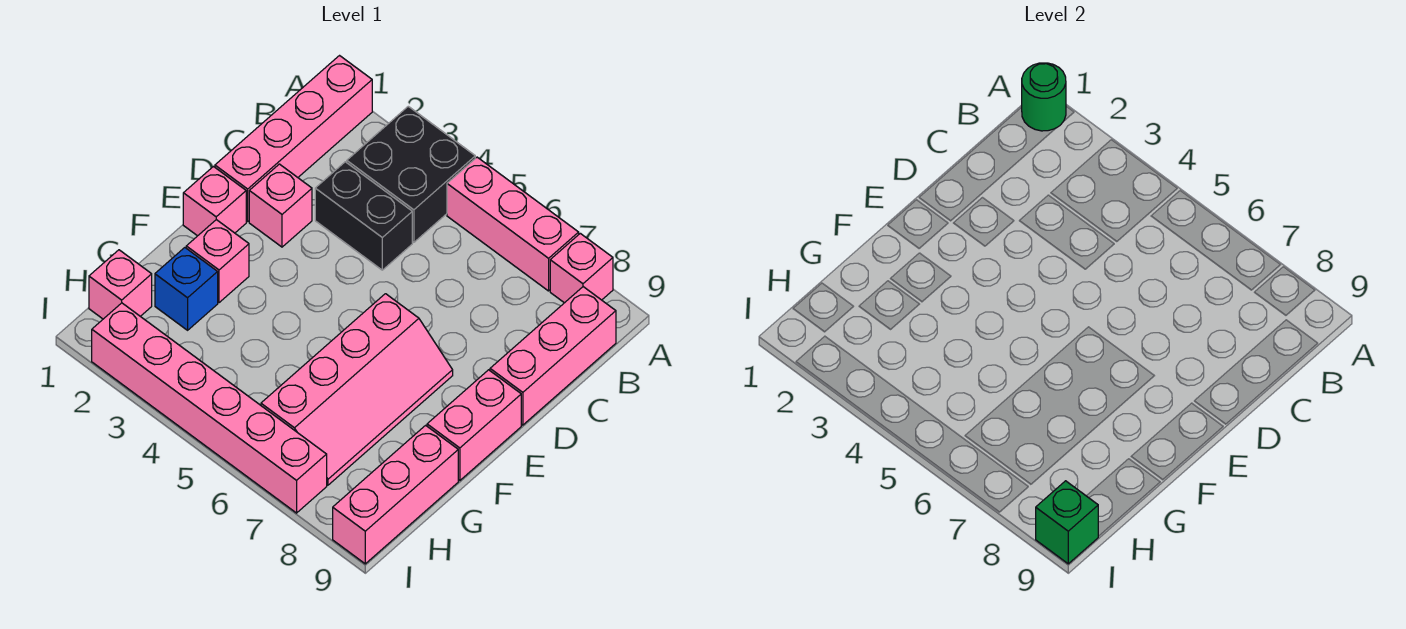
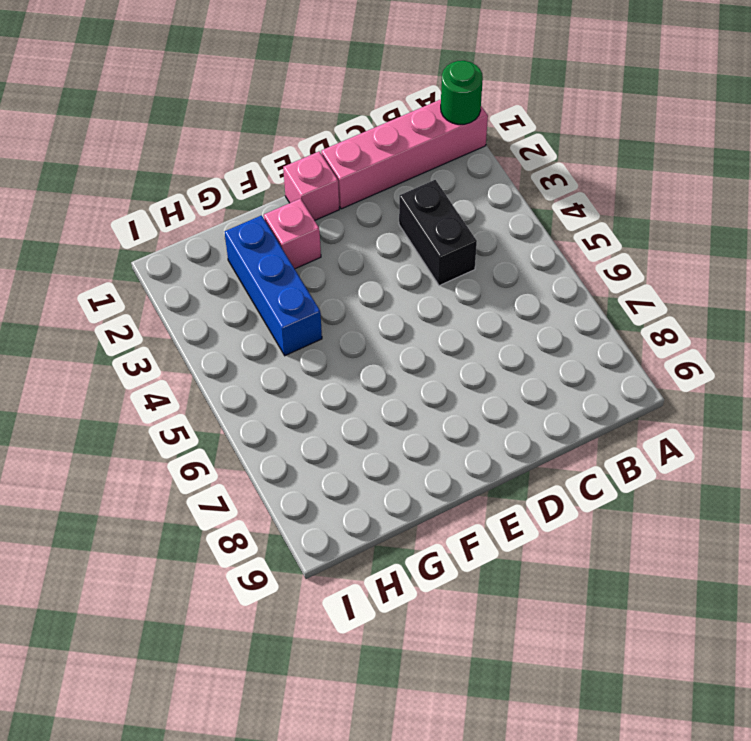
blue brick G2:G4 level 1 -> blue brick G2 level 1
none -> black brick A3:B4 level 1
none -> pink brick A5:A7 level 1
none -> pink brick A8 level 1

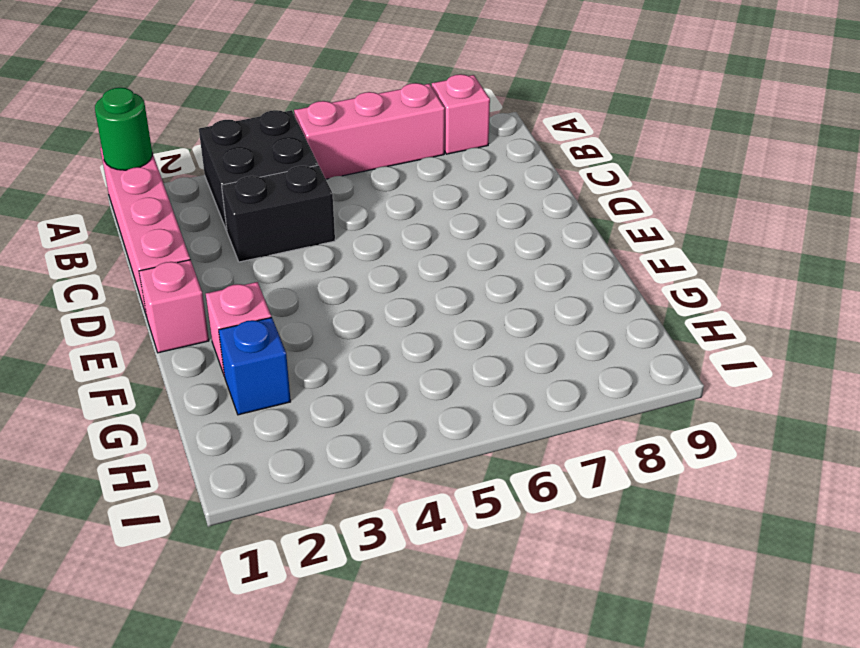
none -> pink brick B9:D9 level 1
none -> pink brick D2 level 1
none -> pink slope E6:H7 level 1 top 6

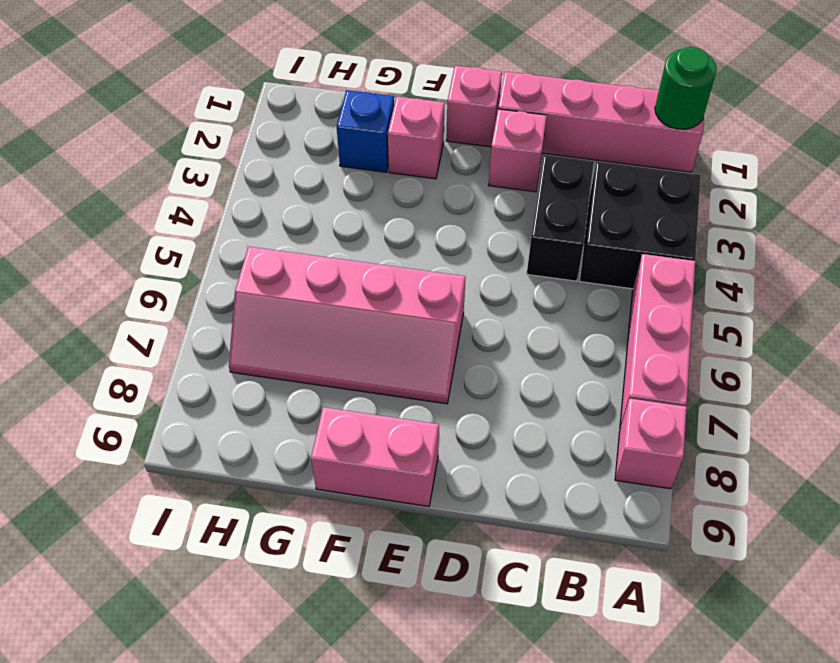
none -> pink brick B9:D9 level 1
none -> pink brick G9:I9 level 1
none -> pink brick H1 level 1

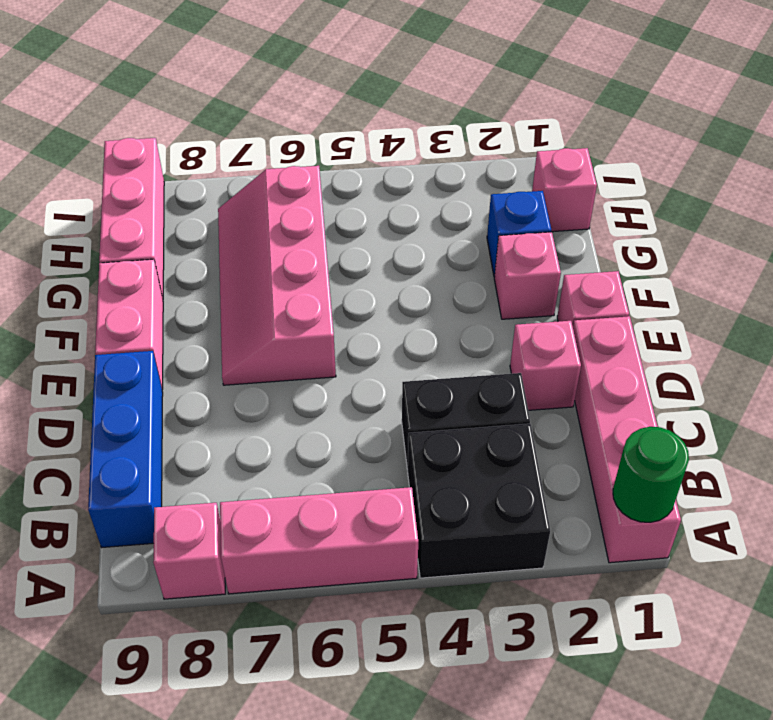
blue brick B9:D9 level 1 -> pink brick B9:D9 level 1
none -> pink brick I2:I7 level 1
none -> green brick I9 level 2

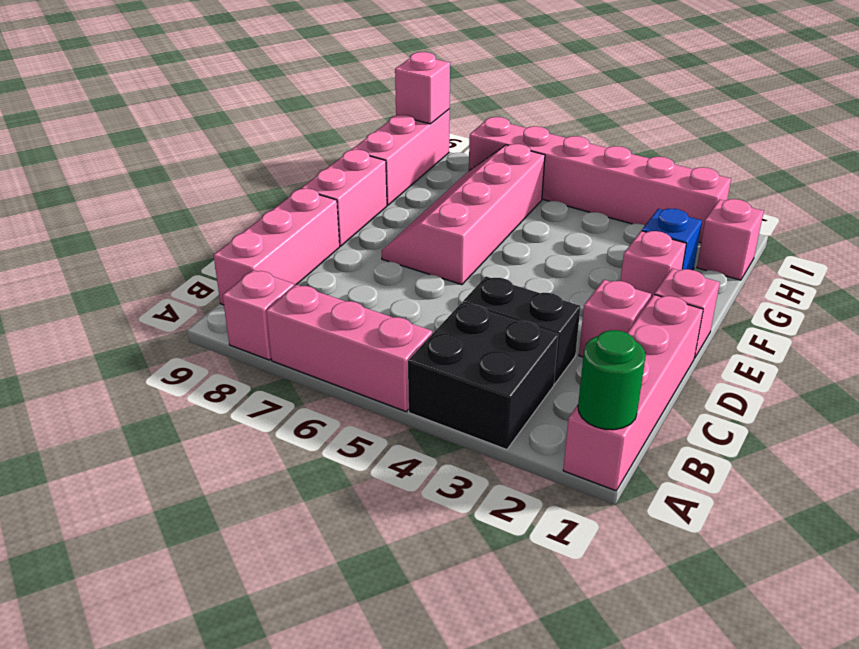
pink brick I9 level 2 -> green brick I9 level 2

